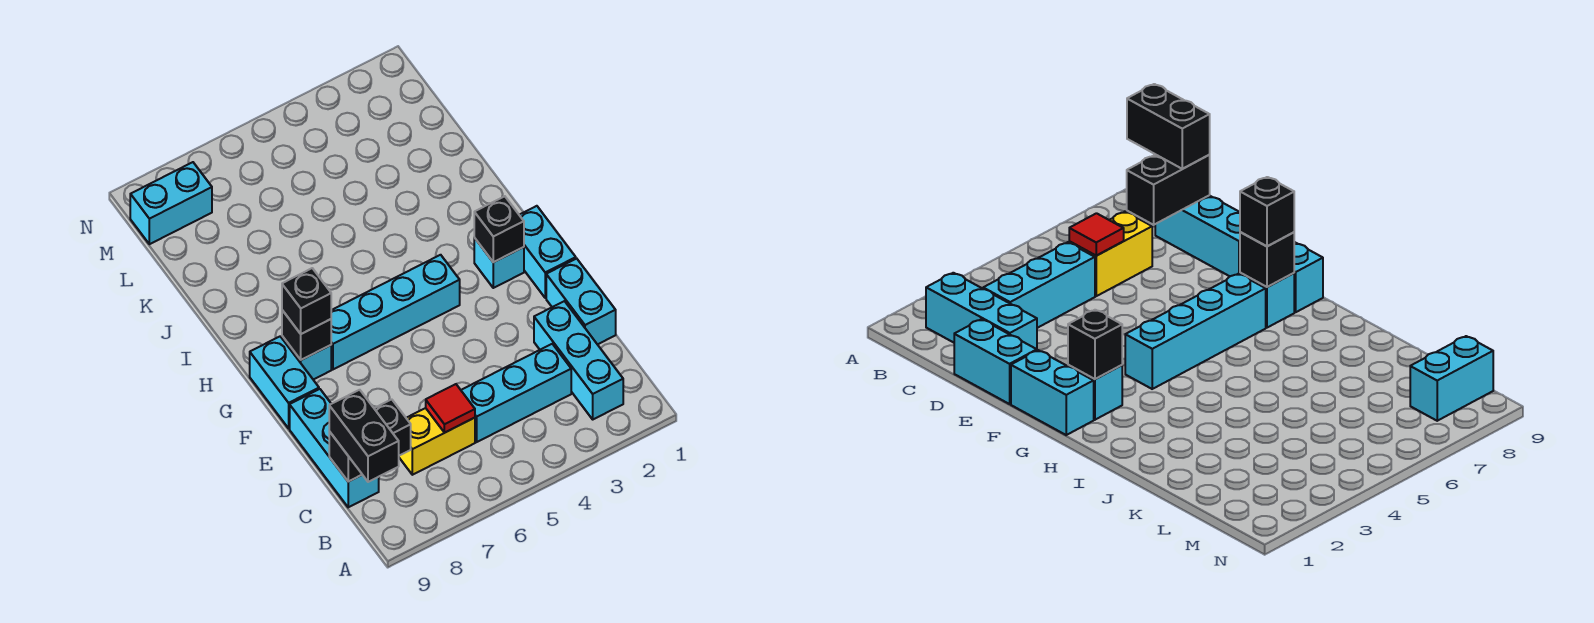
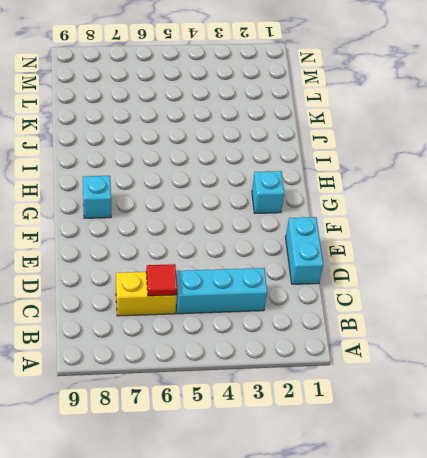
none -> cyan brick B2:D2 level 1
none -> cyan brick C9:E9 level 1
none -> cyan brick F1:G1 level 1

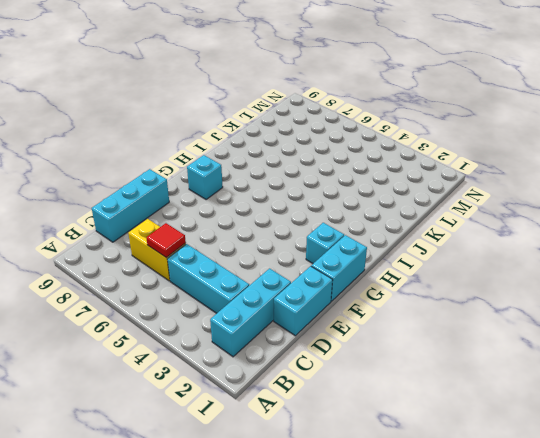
none -> cyan brick F9:G9 level 1
none -> cyan brick G4:G7 level 1
none -> cyan brick M8:M9 level 1

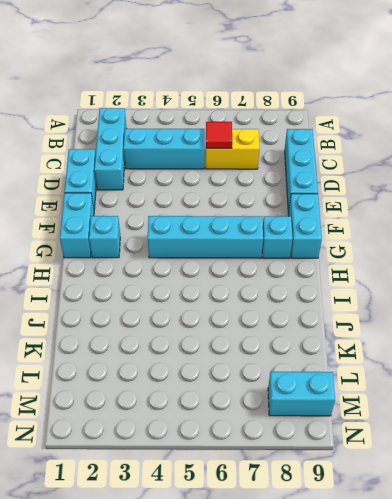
none -> black brick C8:C9 level 2
none -> black brick G2 level 2
none -> black brick G8 level 2

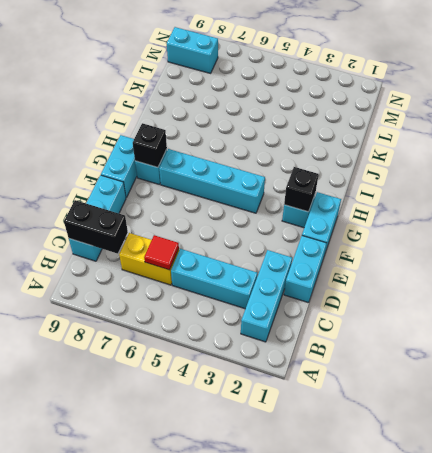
none -> black brick B9:C9 level 3
none -> black brick G8 level 3

